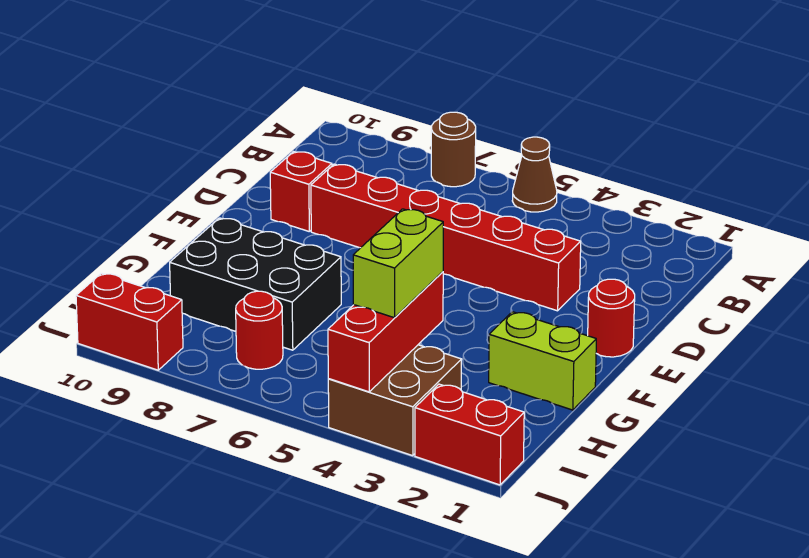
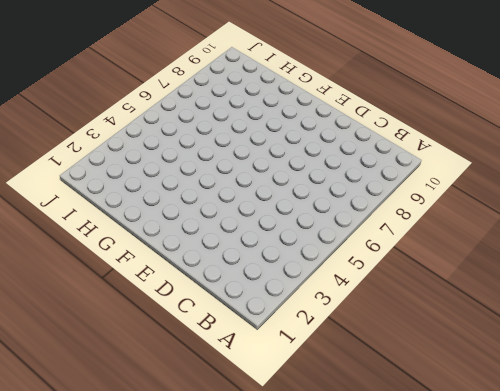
none -> brown cone A5 level 1
none -> brown round brick A7 level 1
none -> red brick D3:D8 level 1

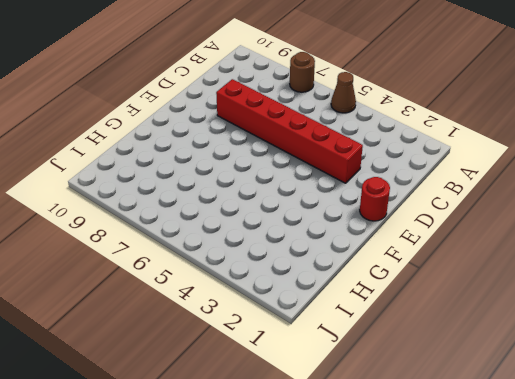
none -> red brick D9 level 1
none -> lime brick G1:G2 level 1
none -> black brick G7:H9 level 1

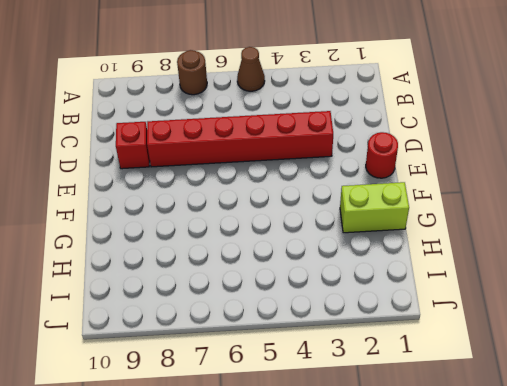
none -> black brick G7:H9 level 1
none -> brown brick I3:J4 level 1
none -> red round brick I7 level 1

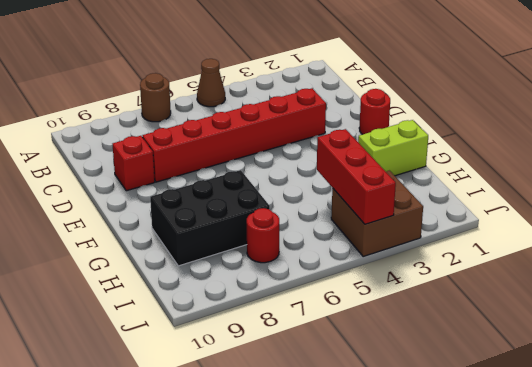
none -> red brick J1:J2 level 1
none -> red brick J9:J10 level 1
none -> lime brick H4:I4 level 3

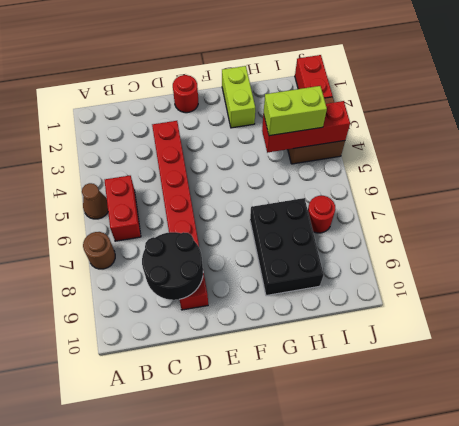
red brick B5:B6 level 1 -> red brick J9:J10 level 1
black round brick C8:D9 level 2 -> none

